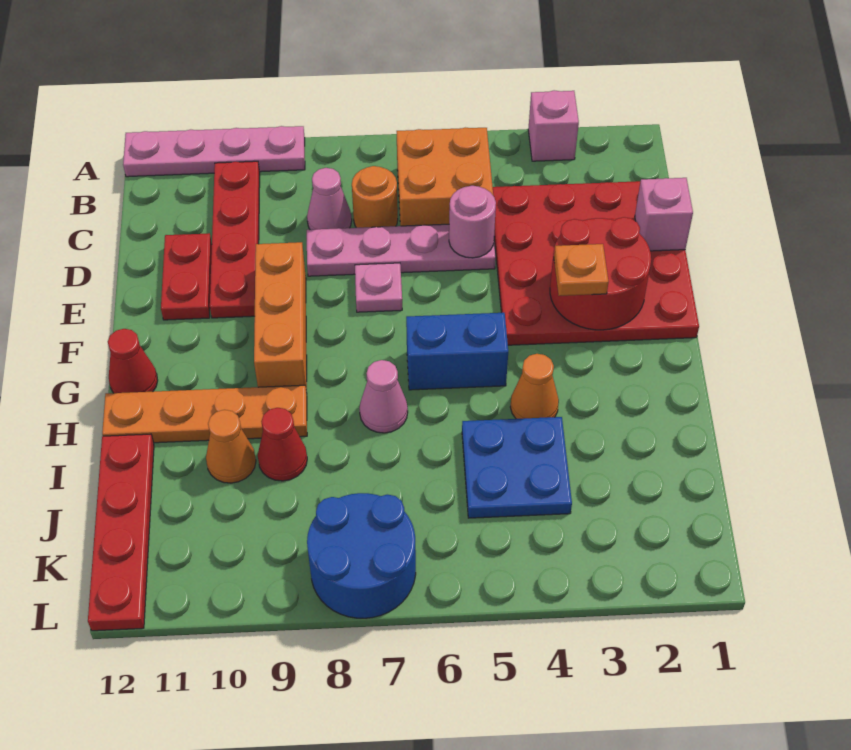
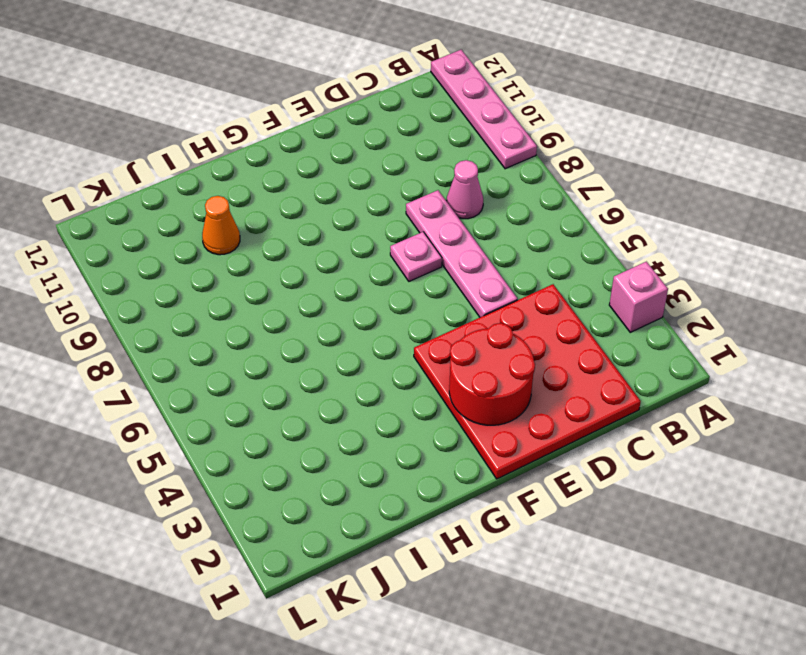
none -> orange brick B5:C6 level 1
none -> red plate B10:E10 level 1
none -> orange round brick C7 level 1

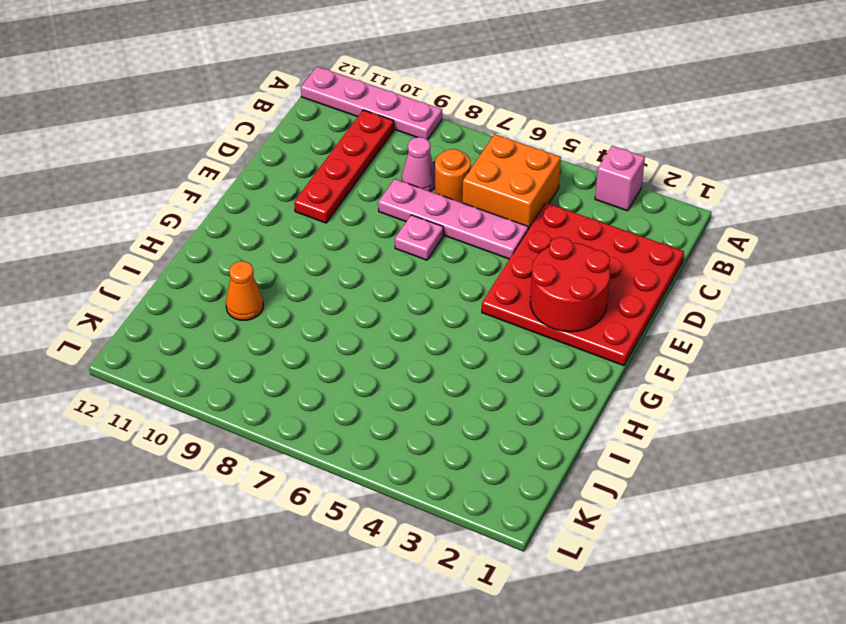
none -> red plate D11:E11 level 1
none -> orange brick E9:G9 level 1
none -> blue brick G5:G6 level 1

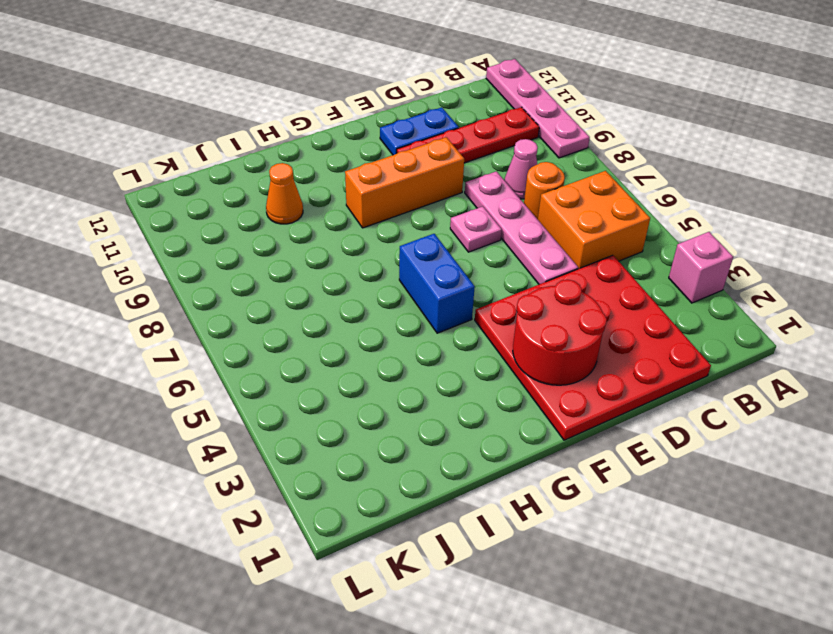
blue plate D11:E11 level 1 -> red plate D11:E11 level 1
none -> red cone G12 level 1
none -> orange cone H4 level 1
none -> pink cone H7 level 1

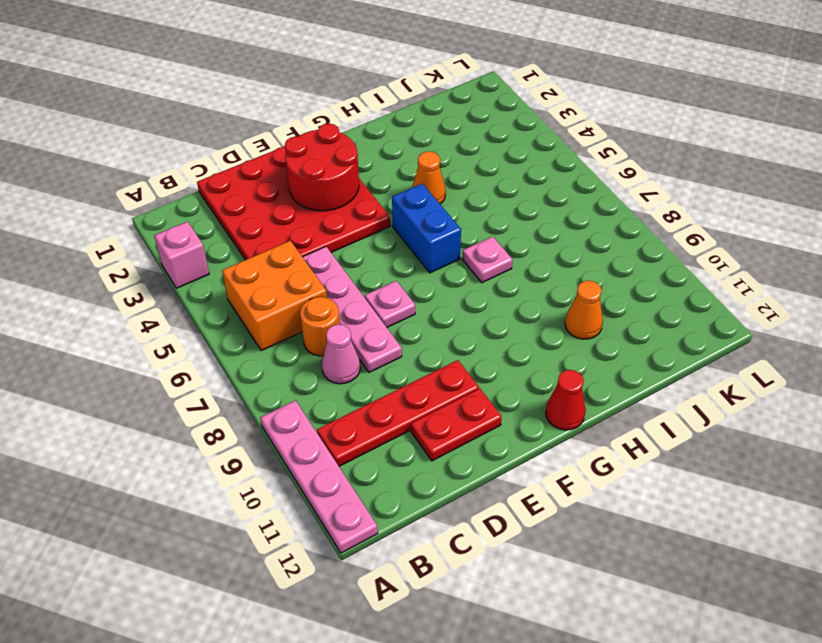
pink plate H7 level 1 -> pink cone H7 level 1
none -> orange brick E9:G9 level 1
none -> orange plate H9:H12 level 1
none -> blue plate I4:J5 level 1

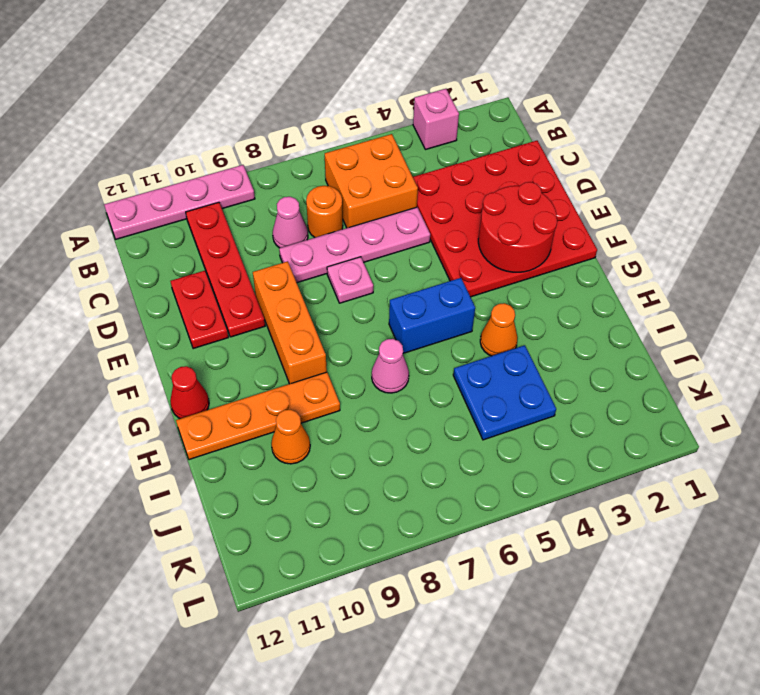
none -> red cone I9 level 1
none -> red plate I12:L12 level 1
none -> blue round brick K7:L8 level 1

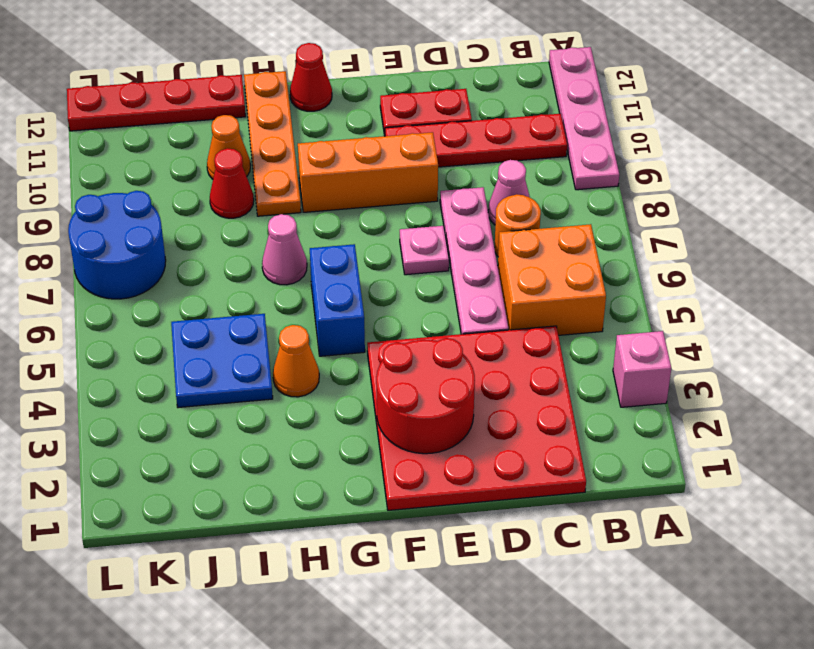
none -> pink brick D1 level 2
none -> pink round brick D5 level 2
none -> orange plate F3 level 3

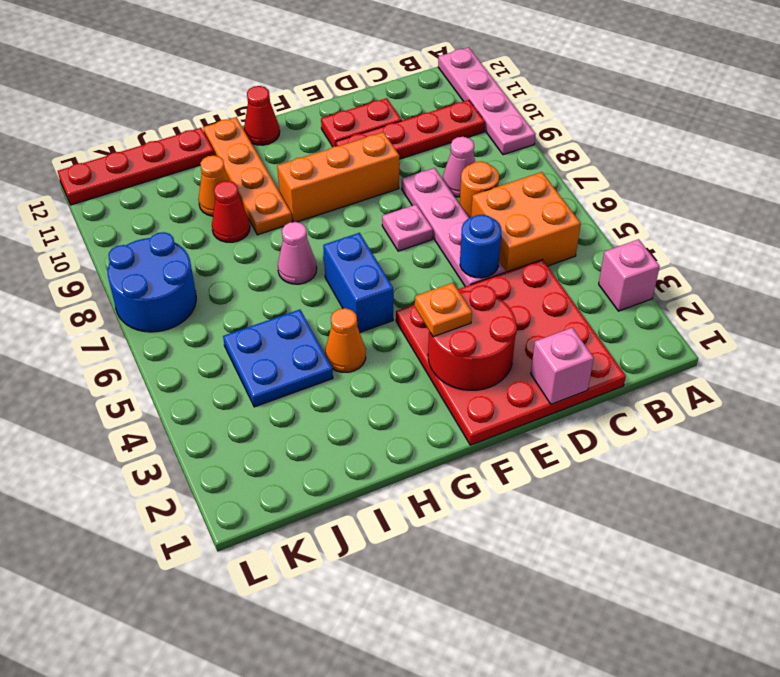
blue round brick D5 level 2 -> pink round brick D5 level 2

